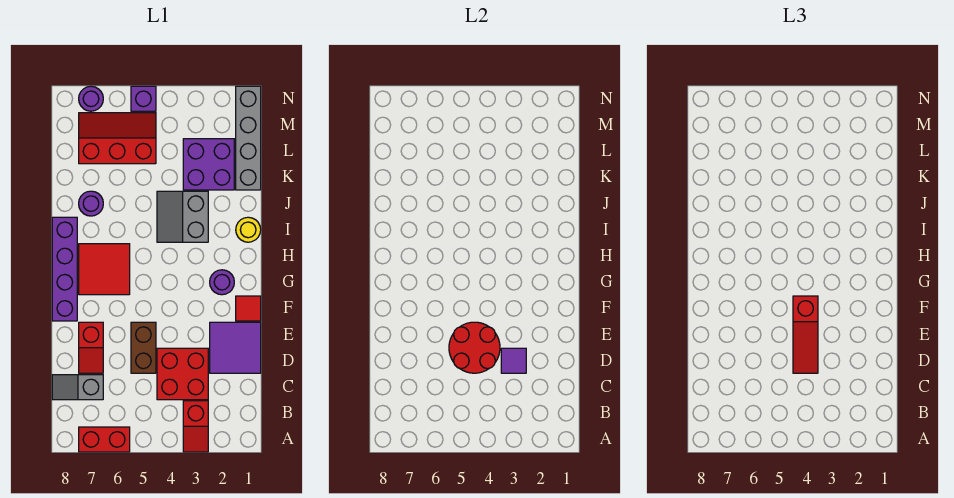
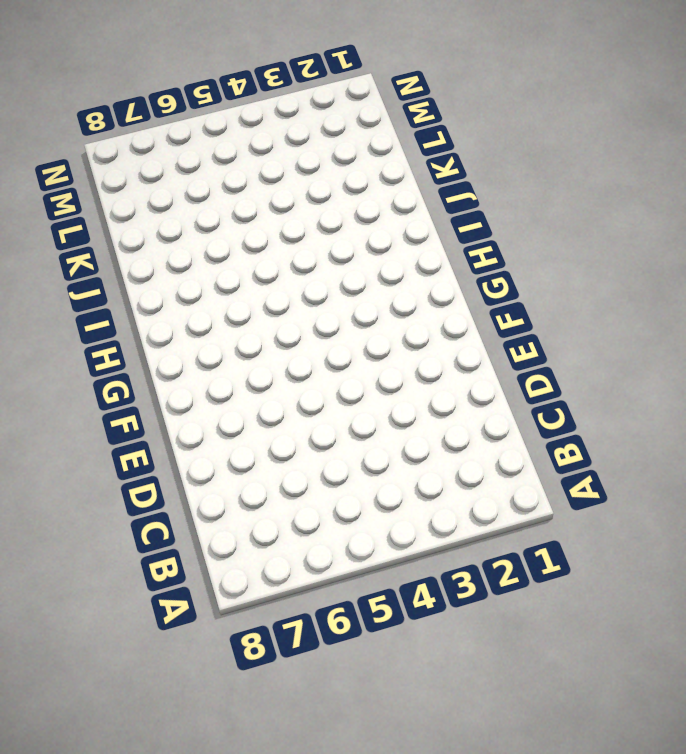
none -> red slope A3:B3 level 1 top B
none -> red brick A6:A7 level 1
none -> red brick C3:D4 level 1

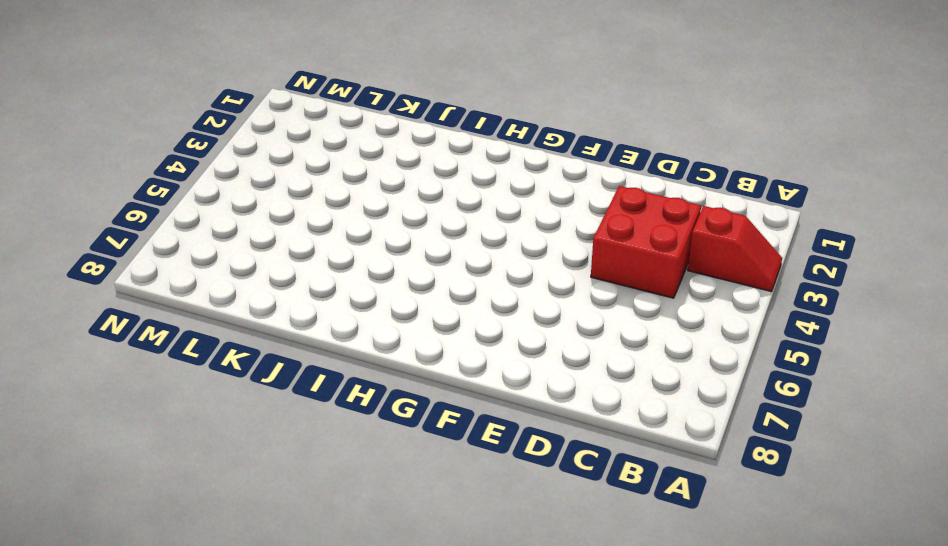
none -> red brick A6:A7 level 1
none -> grey slope C7:C8 level 1 top 7
none -> purple tile D1:E2 level 1

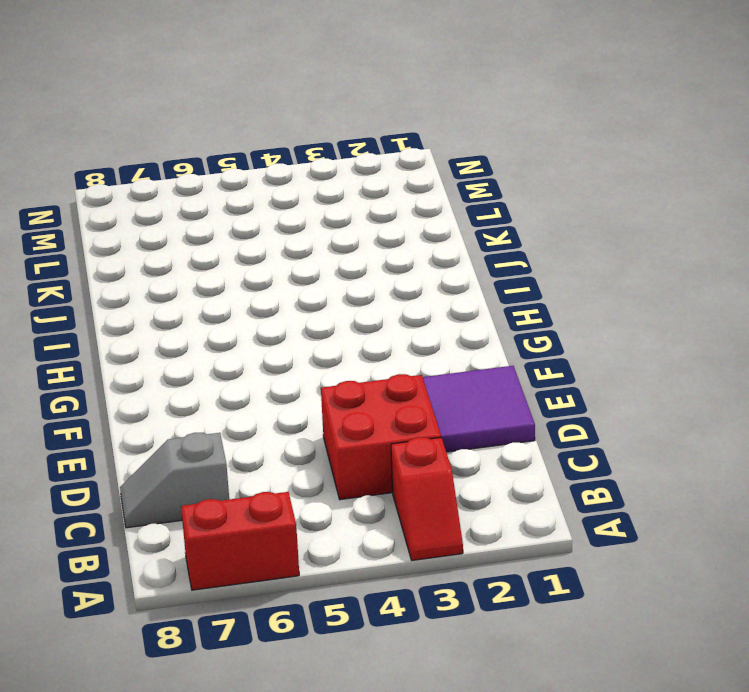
none -> brown brick D5:E5 level 1
none -> red slope D7:E7 level 1 top E
none -> red tile F1 level 1

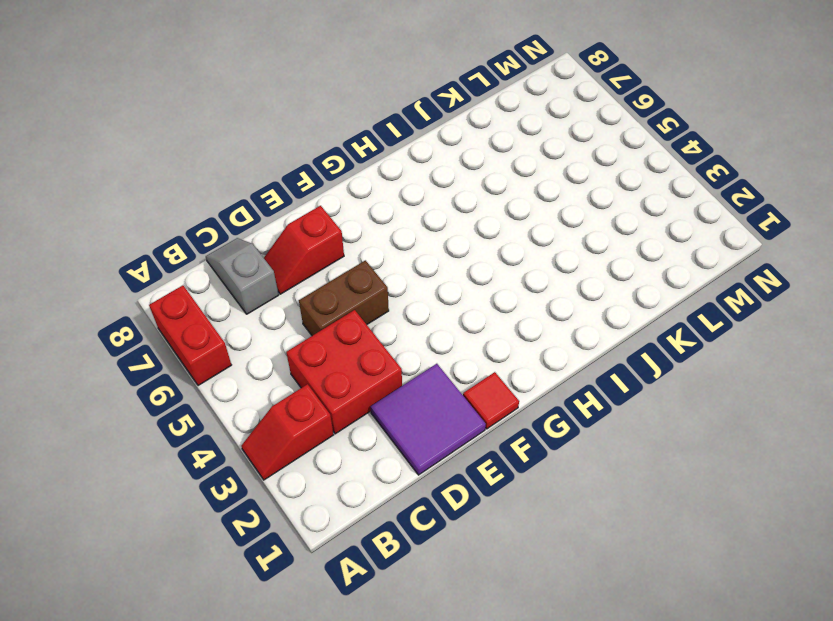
none -> purple brick F8:I8 level 1
none -> purple round brick G2 level 1
none -> red tile G6:H7 level 1

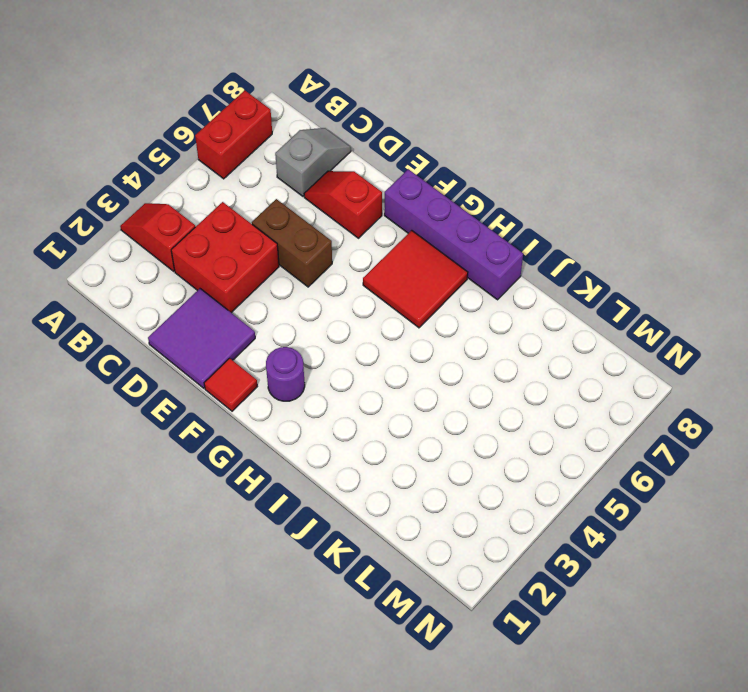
none -> yellow round brick I1 level 1
none -> grey slope I3:J4 level 1 top 3
none -> purple round brick J7 level 1

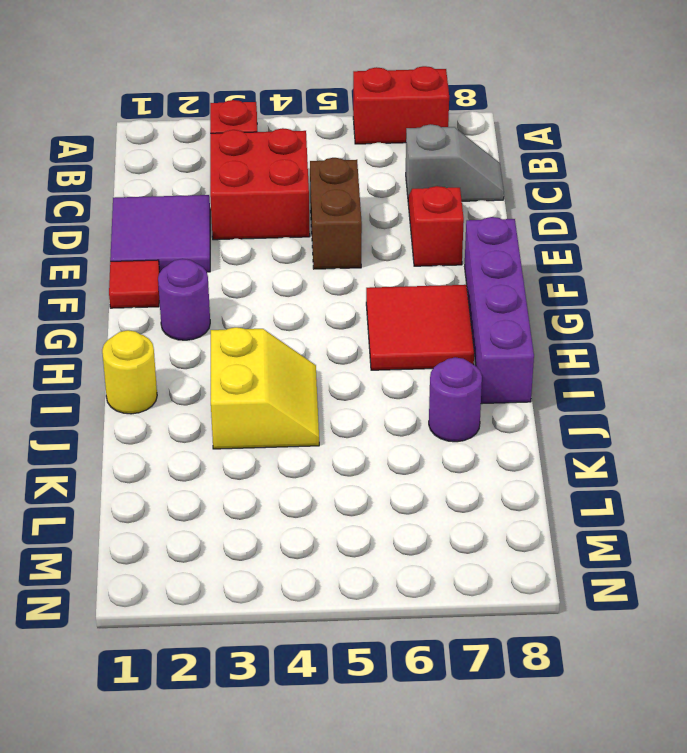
yellow slope I3:J4 level 1 top 3 -> grey slope I3:J4 level 1 top 3
none -> grey brick K1:N1 level 1
none -> purple brick K2:L3 level 1
none -> red slope L5:M7 level 1 top L

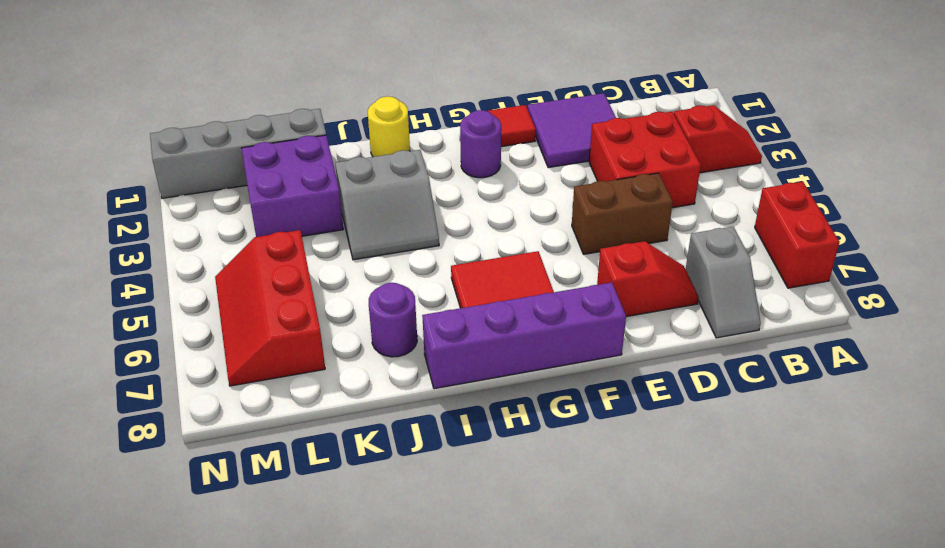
none -> purple brick N5 level 1
none -> purple round brick N7 level 1
none -> purple tile D3 level 2

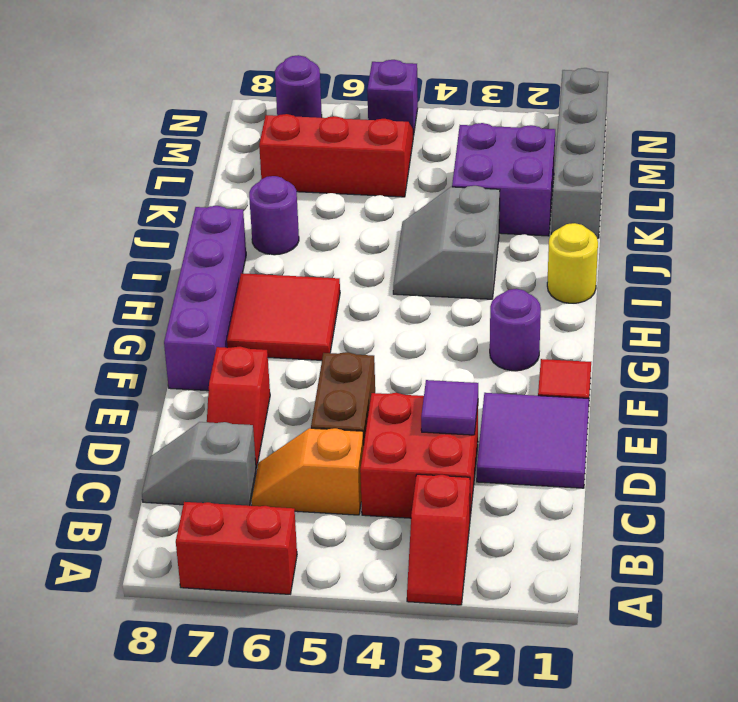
orange slope C5:C6 level 1 top 5 -> none
none -> red round brick D4:E5 level 2
none -> red slope D4:F4 level 3 top F

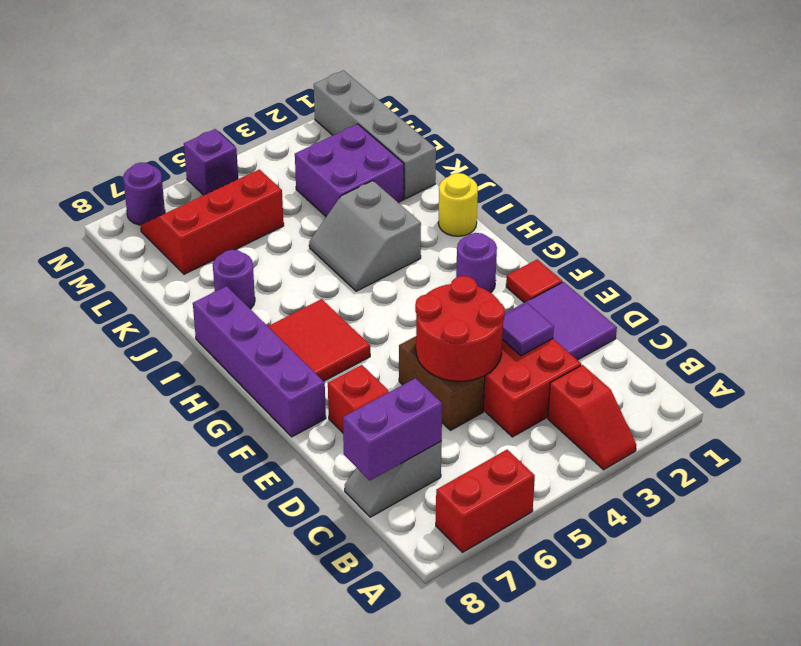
purple brick C7:C8 level 2 -> none
none -> red slope D4:F4 level 3 top F

